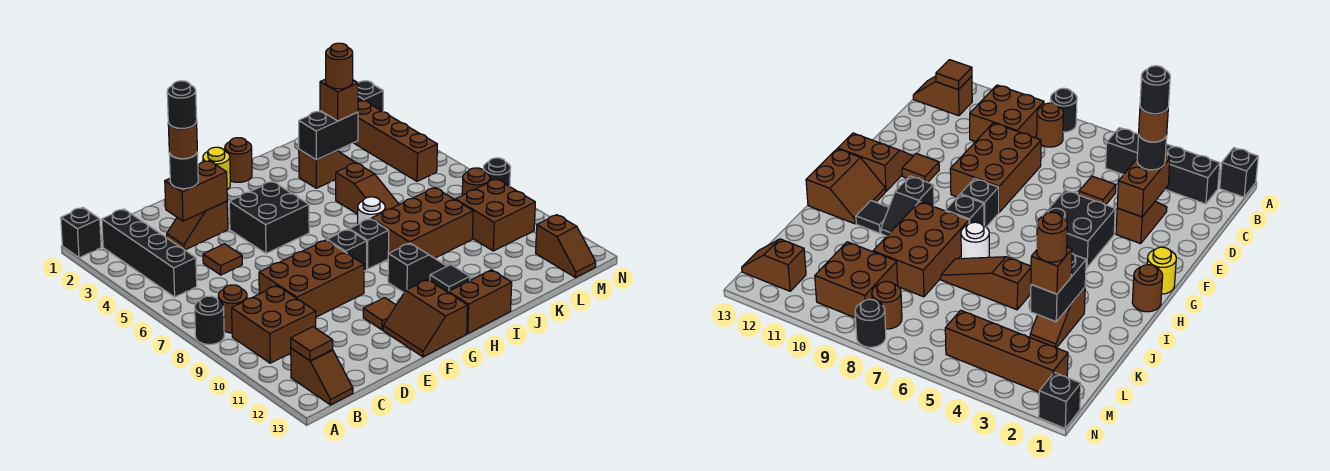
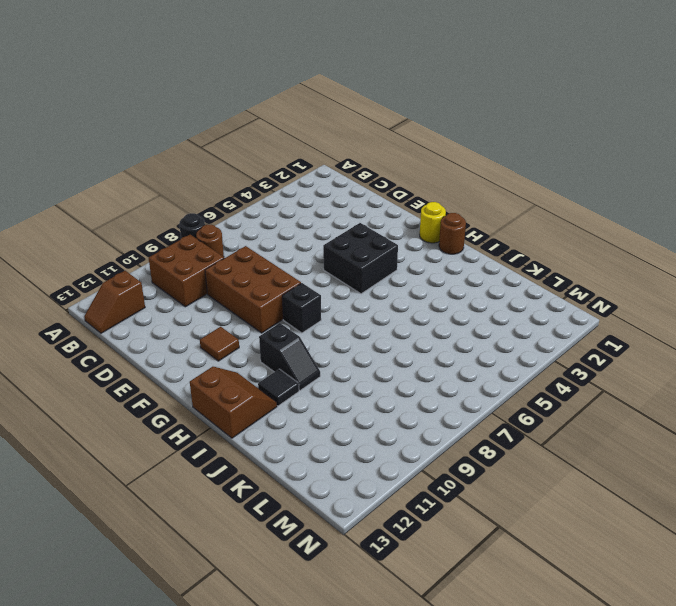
none -> black brick A1 level 1
none -> black brick B2:B5 level 1
none -> brown slope D3:E3 level 1 top E
none -> brown tile D5 level 1

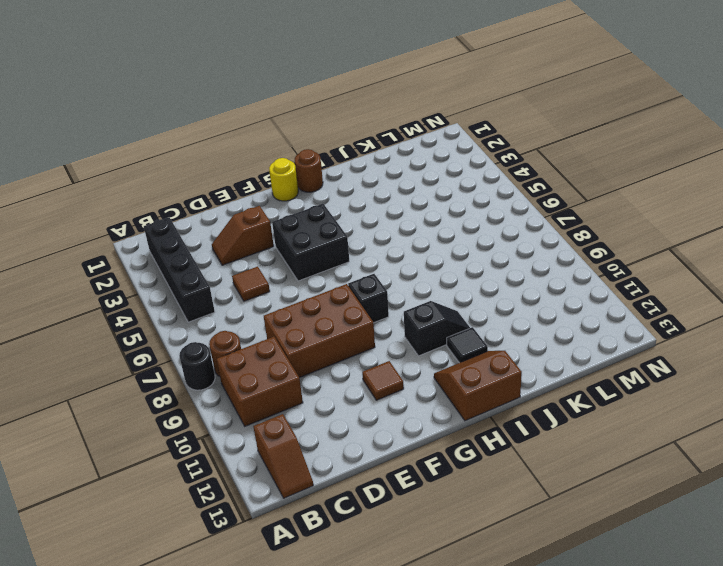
none -> black brick A1 level 1
none -> brown slope F12:G13 level 1 top G
none -> black brick H8 level 1
none -> white round brick I7 level 1

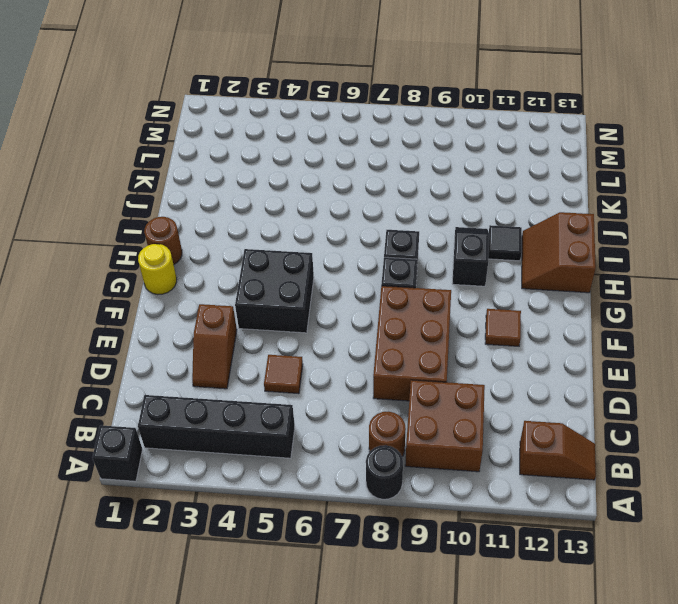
none -> brown slope F12:G13 level 1 top G
none -> white round brick I7 level 1
none -> brown brick I8:K9 level 1
none -> brown slope J3:K3 level 1 top J

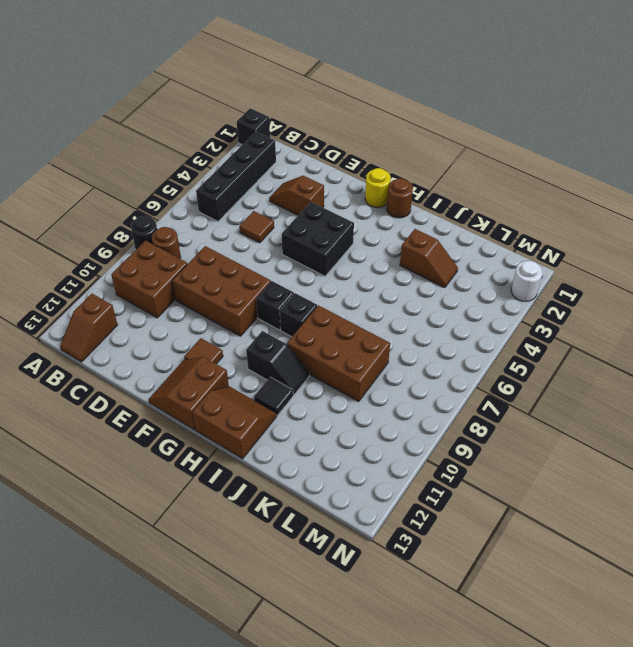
white round brick N2 level 1 -> white round brick I7 level 1
none -> brown slope J5:J7 level 1 top 5
none -> brown brick L9:M10 level 1
none -> brown brick M2:M5 level 1
none -> brown round brick M8 level 1

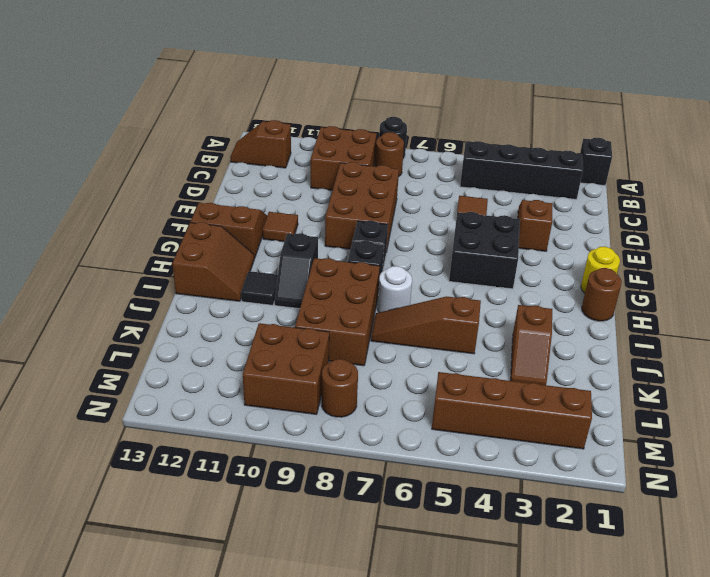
none -> brown slope M12:M13 level 1 top 12
none -> black brick N1 level 1
none -> black round brick N8 level 1
none -> brown tile B12 level 2

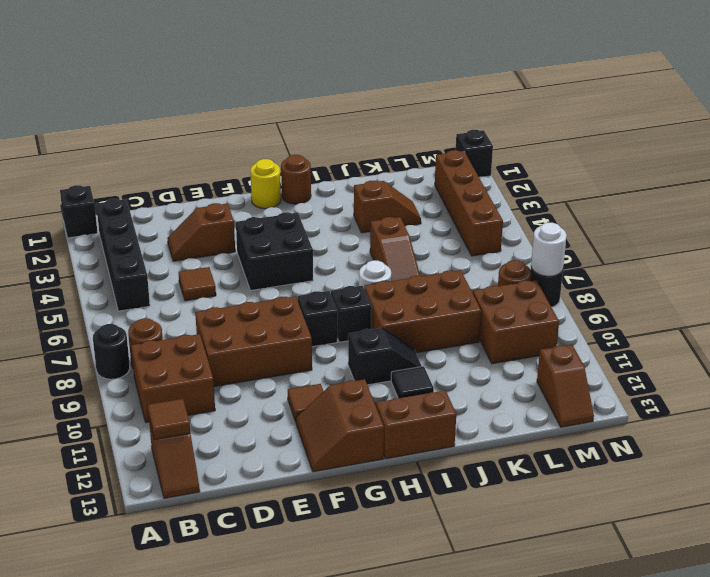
white round brick N8 level 2 -> none
none -> brown brick D3:E3 level 2
none -> black brick J3:K3 level 2
none -> black round brick D3 level 3
none -> brown brick K3 level 3

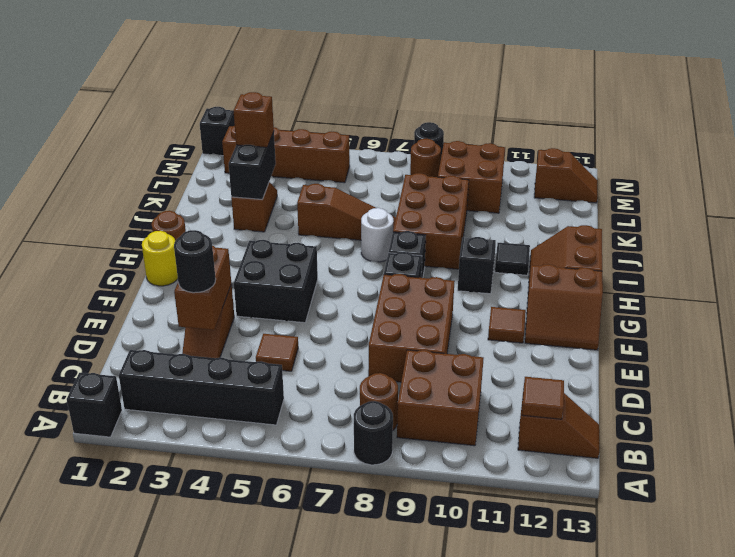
none -> brown round brick D3 level 4
none -> brown round brick K3 level 4
none -> black round brick D3 level 5

